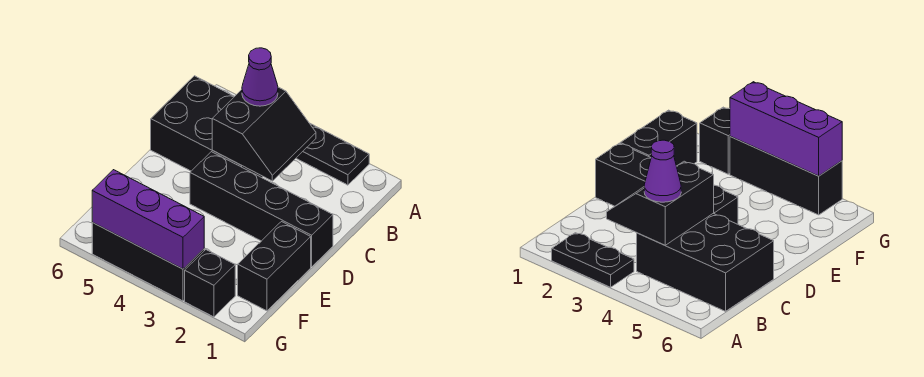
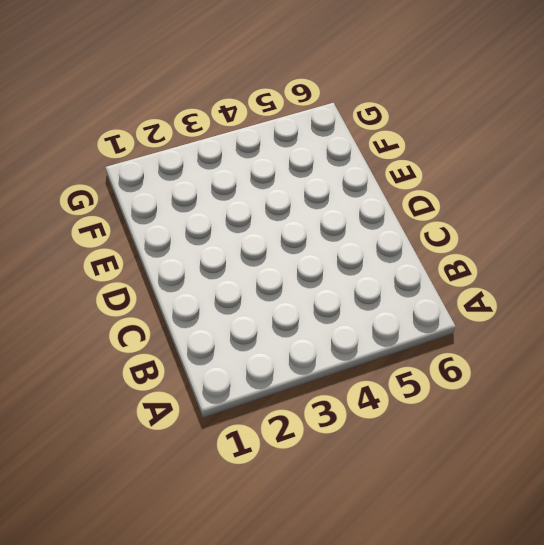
none -> black plate A2:A3 level 1
none -> black brick B4:C6 level 1

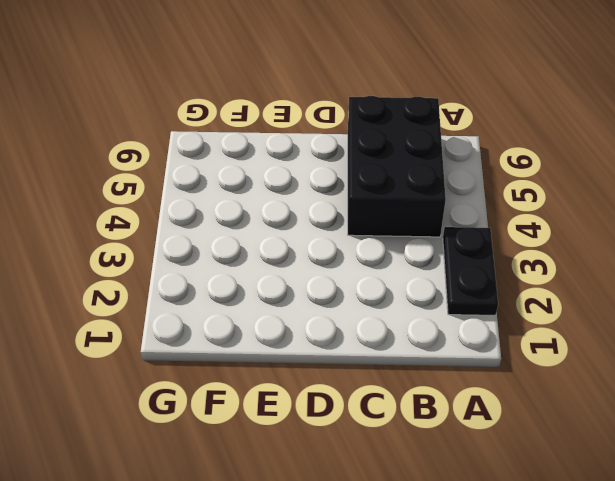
none -> black brick D1:D4 level 1
none -> black brick E1:F1 level 1

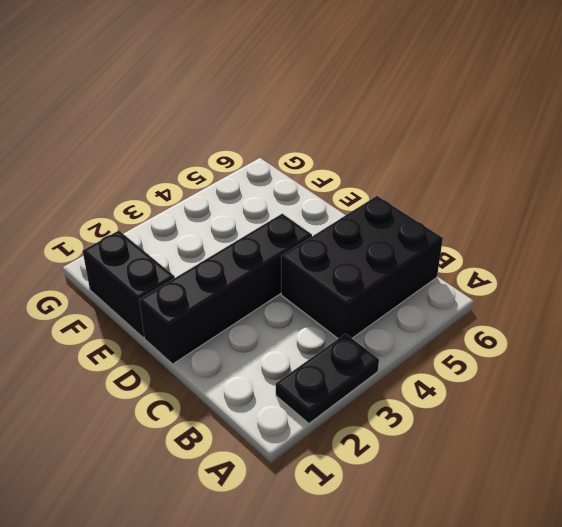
none -> black brick G2 level 1
none -> black brick G3:G5 level 1

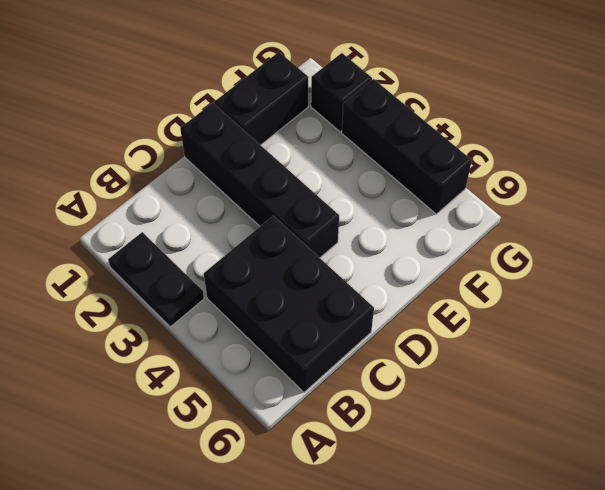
none -> black slope B3:C4 level 2 top 4
none -> purple brick G3:G5 level 2

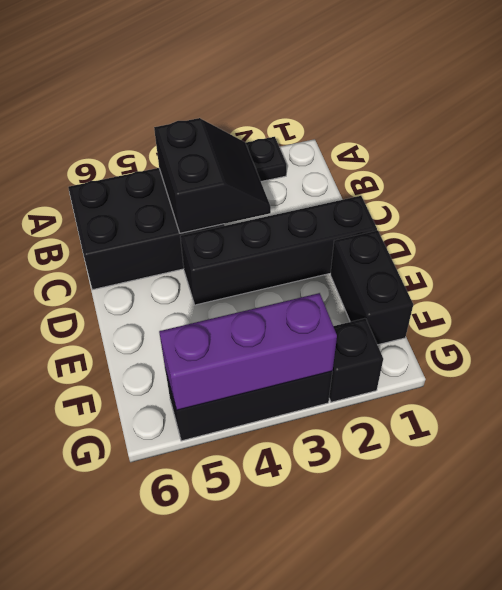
none -> purple cone B4 level 3

